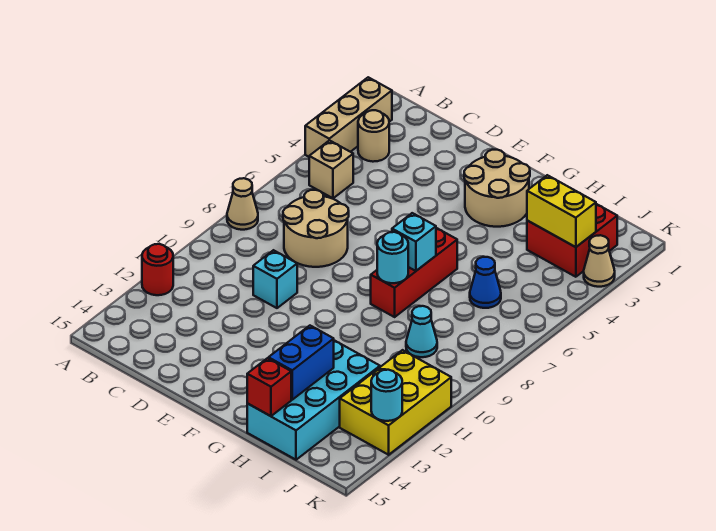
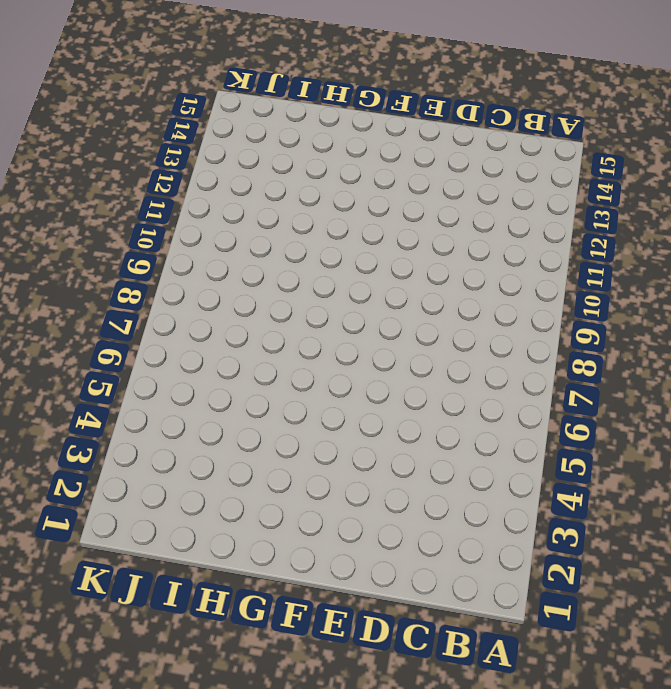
none -> tan brick A2:A4 level 1
none -> tan cone A8 level 1
none -> red round brick A12 level 1

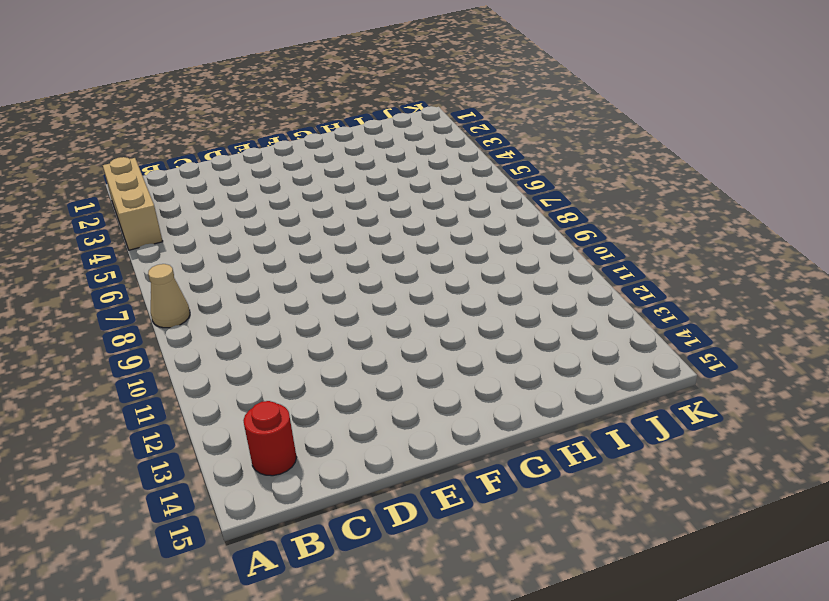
red round brick B14 level 1 -> red round brick A12 level 1
none -> tan round brick B3 level 1
none -> tan brick B5 level 1
none -> tan round brick C7:D8 level 1

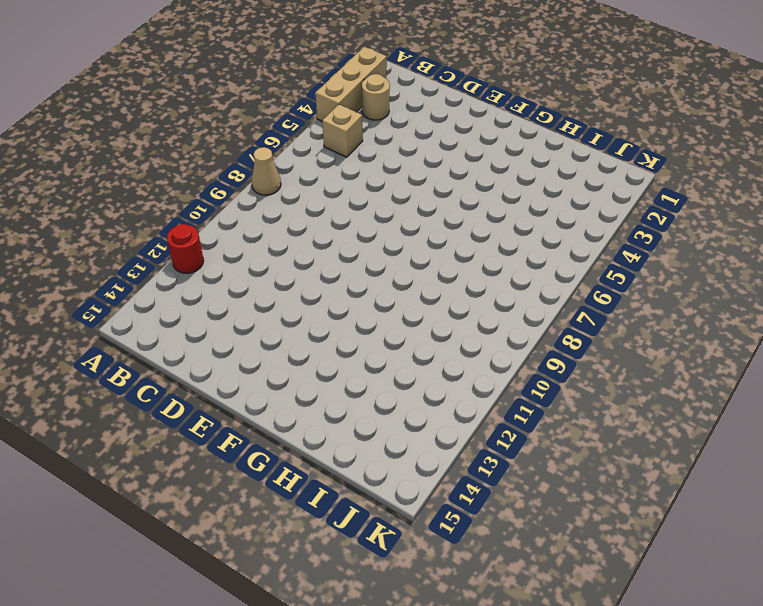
none -> tan round brick C7:D8 level 1
none -> cyan brick D10 level 1
none -> tan round brick F2:G3 level 1

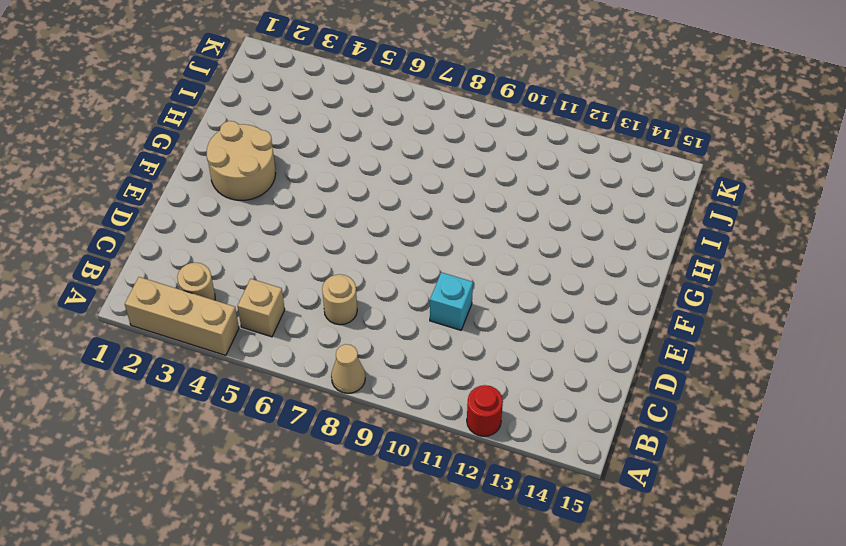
tan round brick C7 level 1 -> tan round brick C7:D8 level 1
none -> red brick G6:G8 level 1
none -> cyan brick H12:I15 level 1
none -> red brick I2:J3 level 1

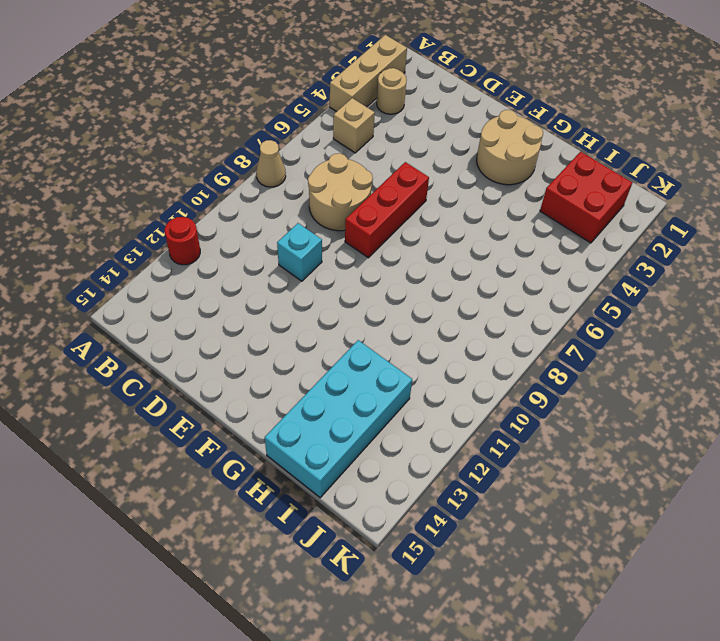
red brick E6:E8 level 1 -> red brick G6:G8 level 1
none -> blue cone I6 level 1
none -> cyan cone I9 level 1
none -> yellow brick J11:K13 level 1

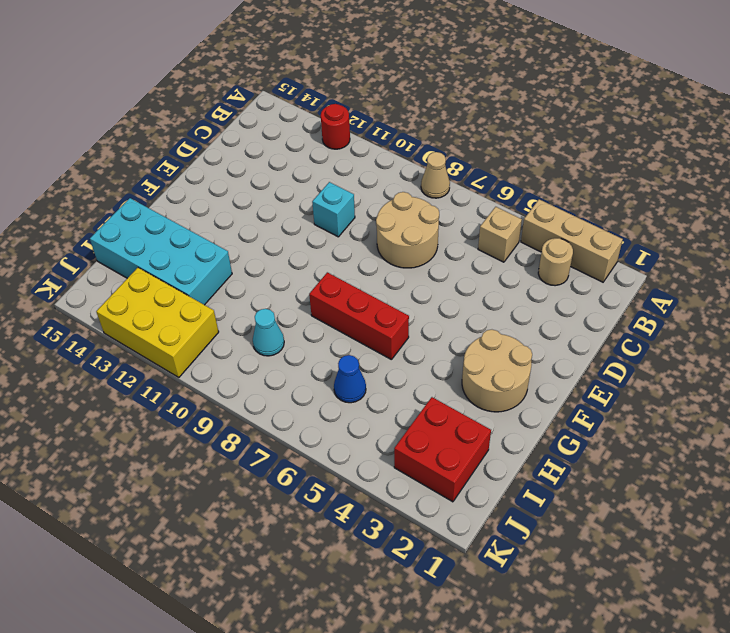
none -> tan cone K3 level 1
none -> cyan brick G7 level 2
none -> cyan round brick G8 level 2

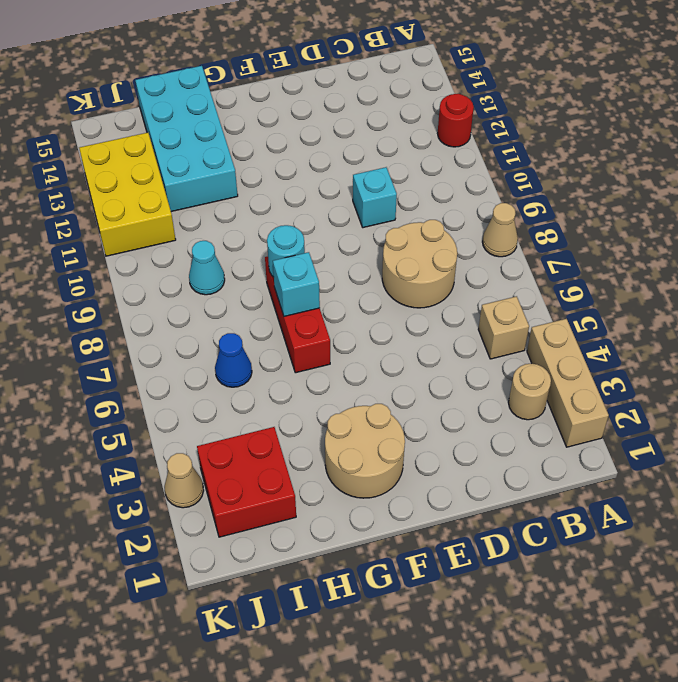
none -> blue brick H13:H14 level 2
none -> red brick H15 level 2
none -> yellow brick I3:J3 level 2

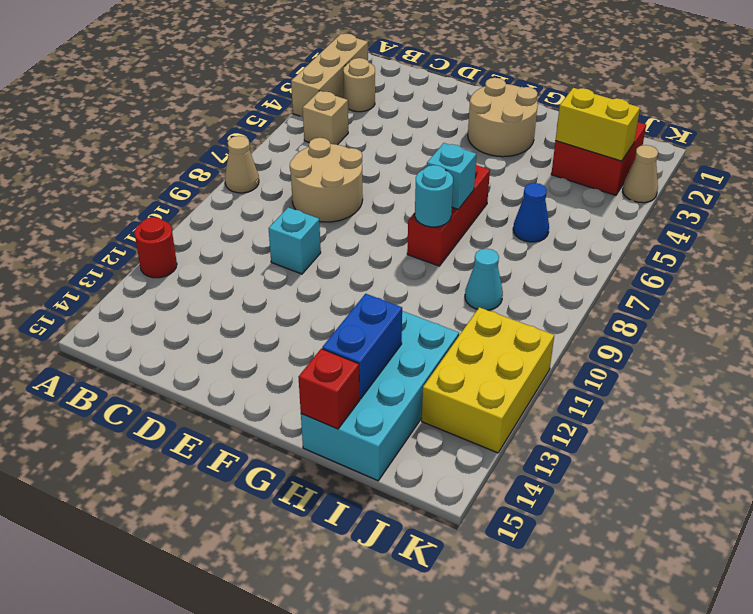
none -> cyan round brick K13 level 2

